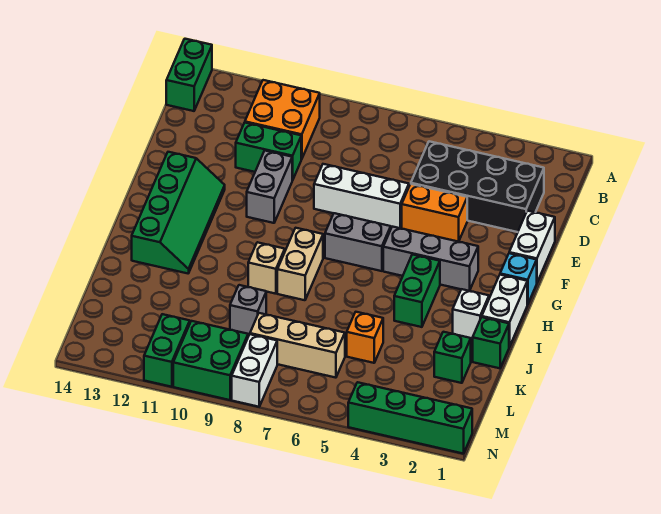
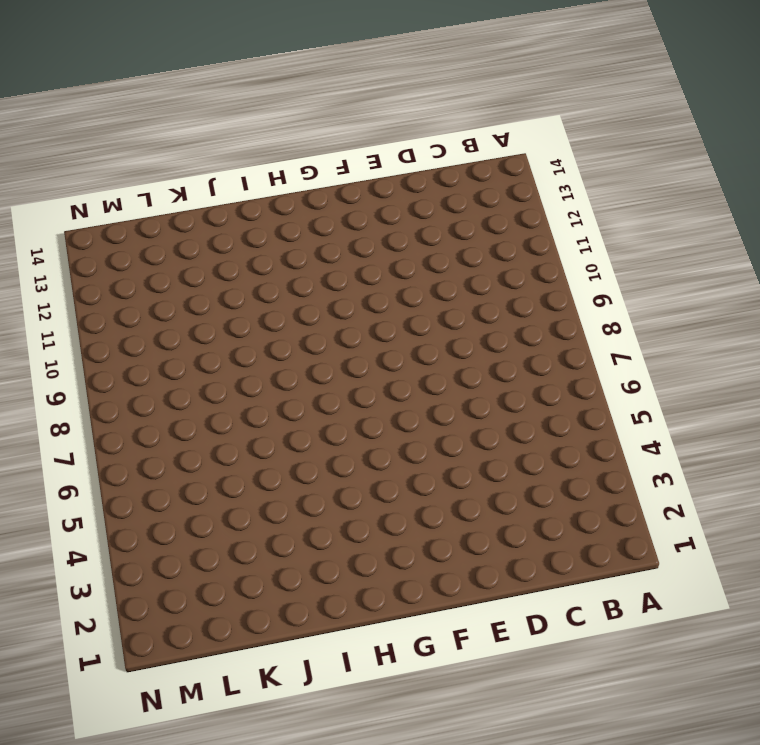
none -> green brick A14:B14 level 1
none -> orange brick B10:C11 level 1
none -> black brick C2:D5 level 1

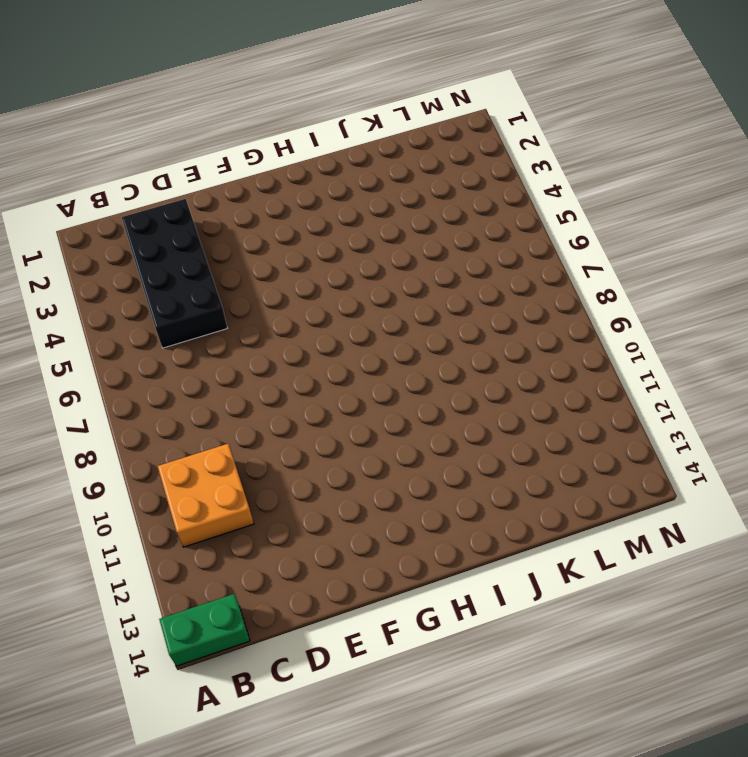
none -> green brick D10:D11 level 1
none -> white brick E1:F1 level 1
none -> orange brick E4:E5 level 1

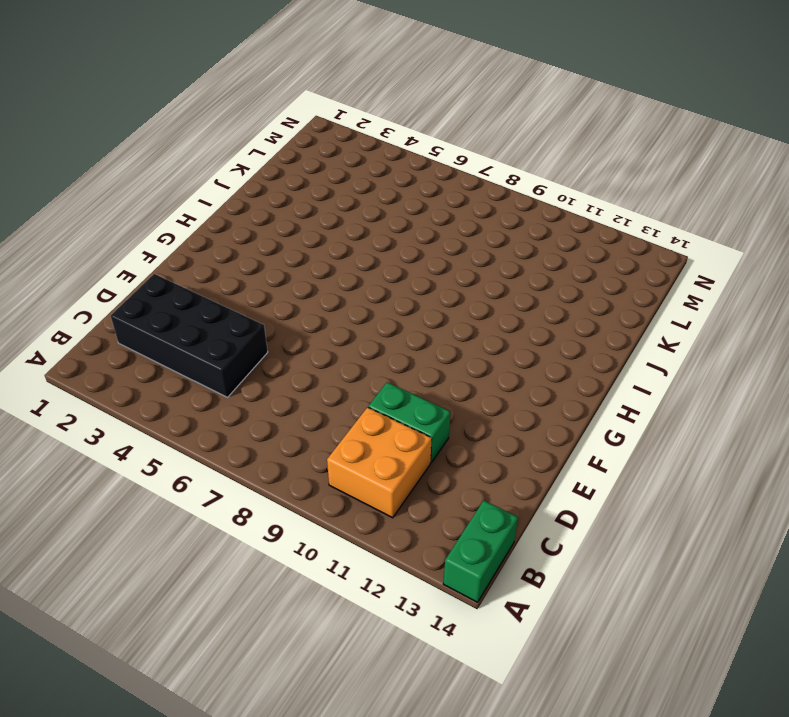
none -> white brick E1:F1 level 1
none -> orange brick E4:E5 level 1
none -> white brick E6:E8 level 1

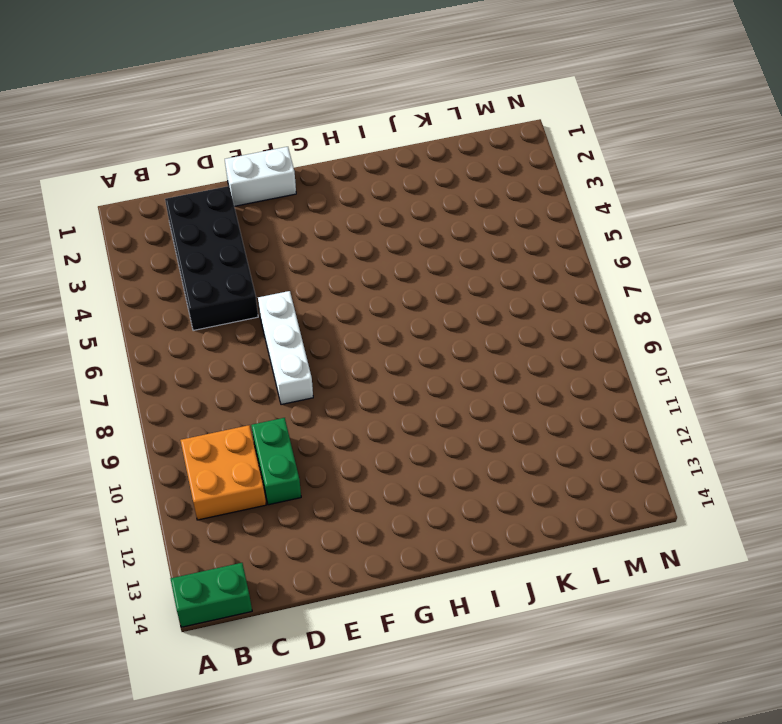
none -> orange brick E4:E5 level 1
none -> grey brick E10:F10 level 1
none -> green slope F12:I13 level 1 top 13

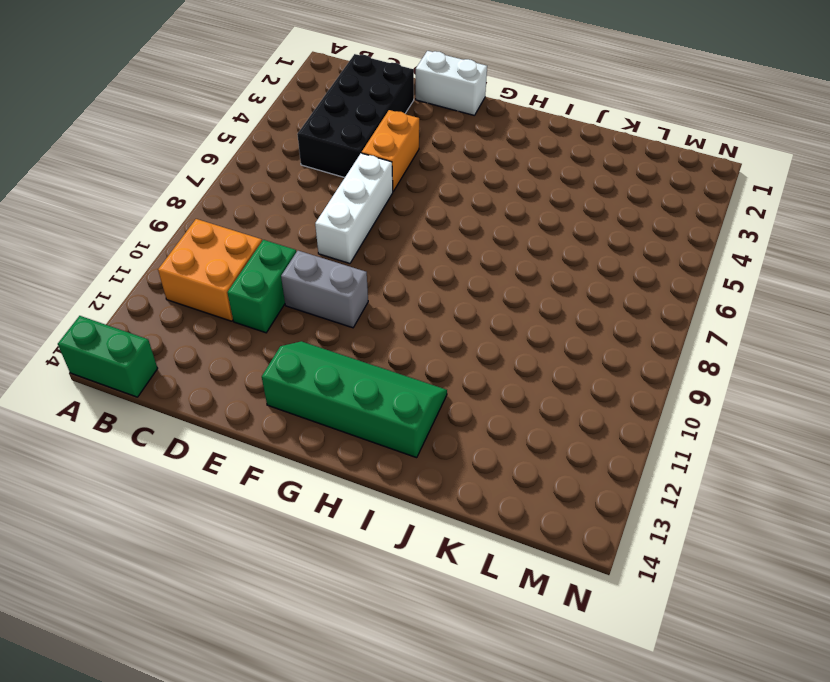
none -> cyan brick G1 level 1
none -> grey brick G3:G5 level 1
none -> grey brick G6:G7 level 1

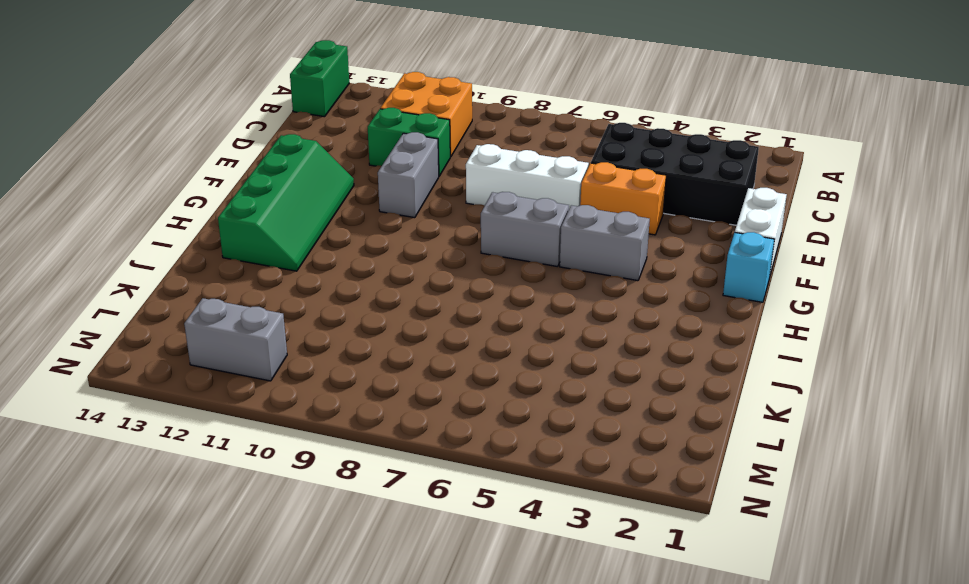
grey brick G4:G5 level 1 -> grey brick G3:G5 level 1
grey brick M11:M12 level 1 -> green brick M11:N11 level 1
none -> white brick H1:I1 level 1
none -> green brick H4:I4 level 1
none -> tan brick H8:I8 level 1

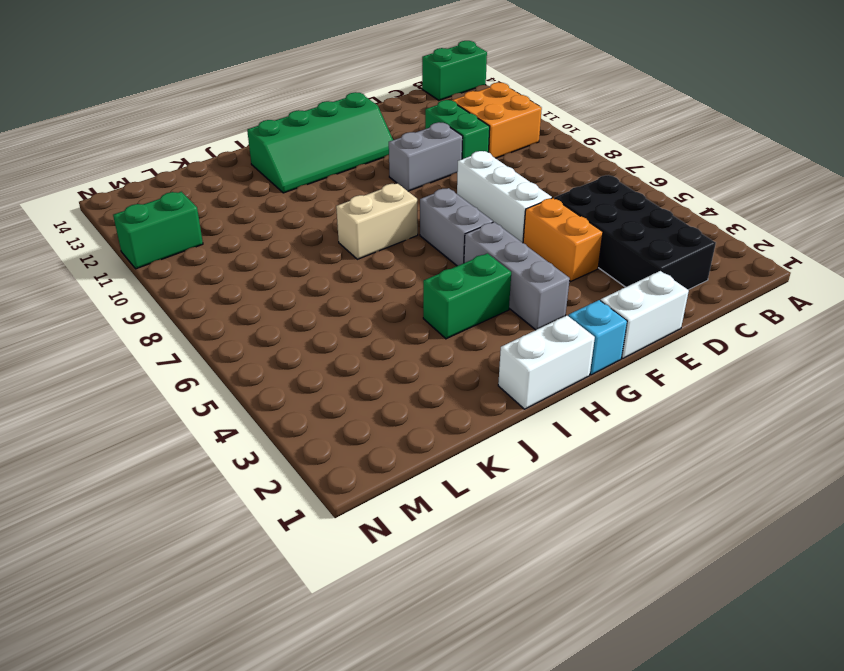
none -> white brick I2 level 1
none -> tan brick I9 level 1
none -> green brick J1 level 1

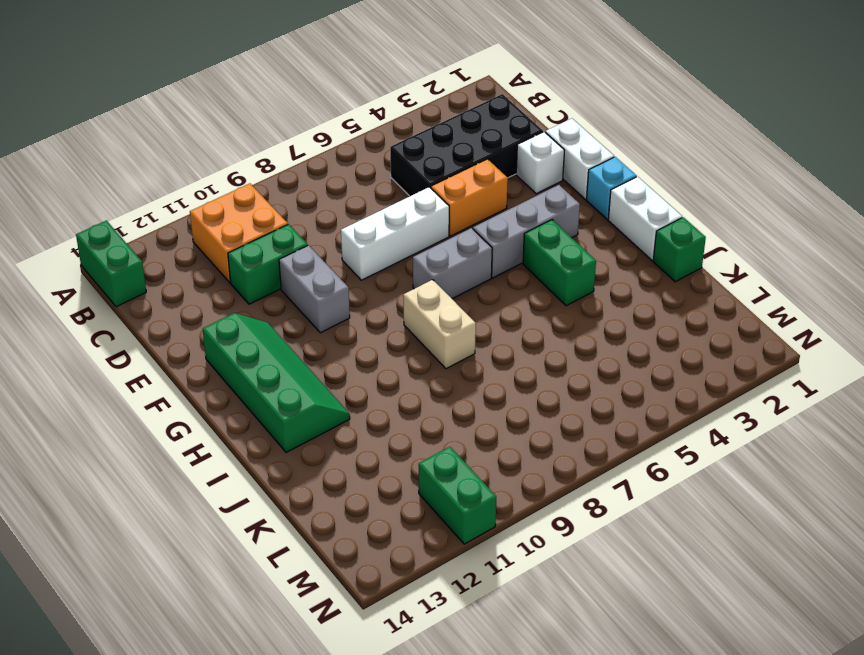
white brick E2 level 1 -> white brick I2 level 1
none -> tan brick I9 level 1
none -> green brick K2 level 1
none -> orange brick K5 level 1

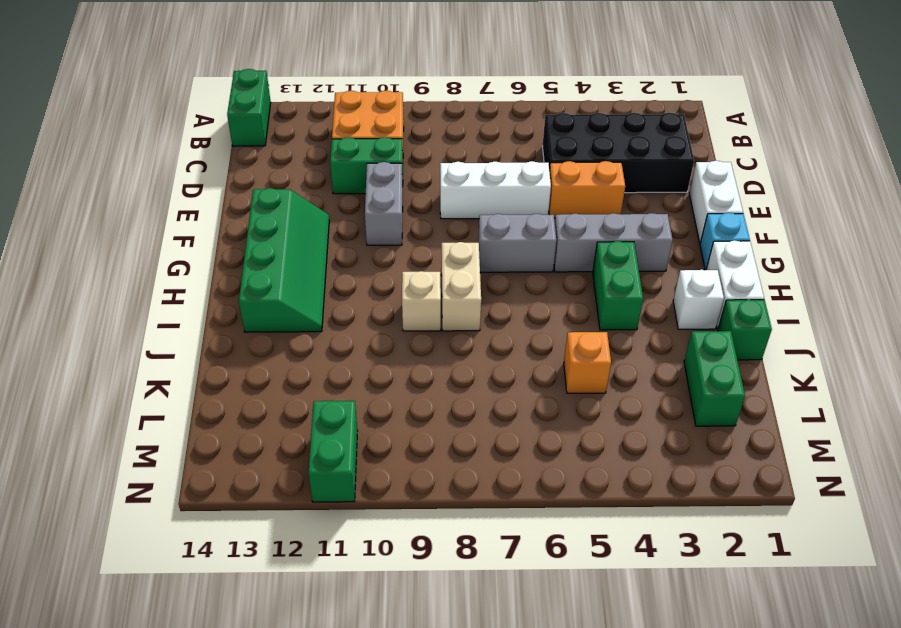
green brick K2:L2 level 1 -> green brick K2 level 1
none -> grey brick K9 level 1
none -> tan brick L6:L8 level 1
none -> white brick M8:N8 level 1

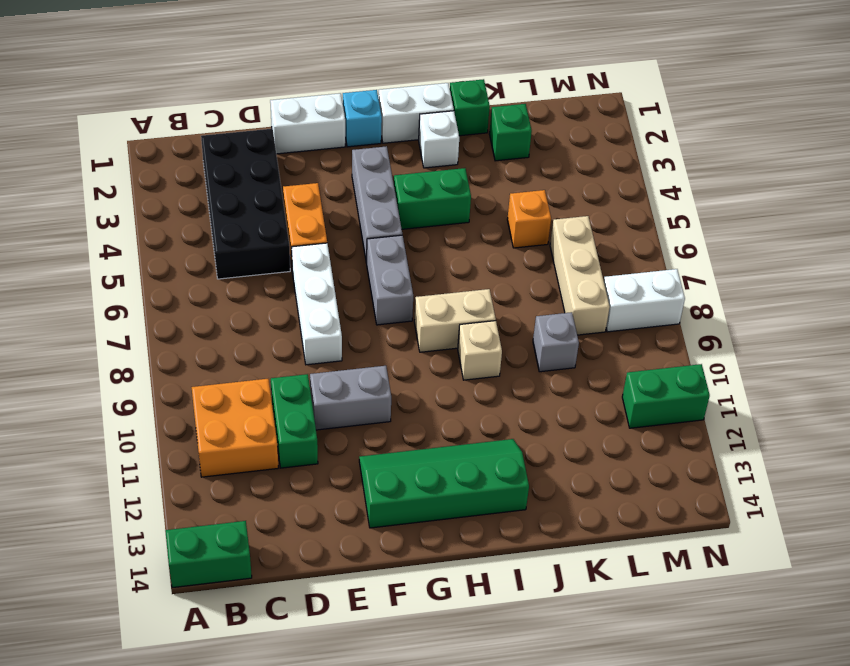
none -> green brick M9:N10 level 1
none -> green brick N1:N4 level 1

